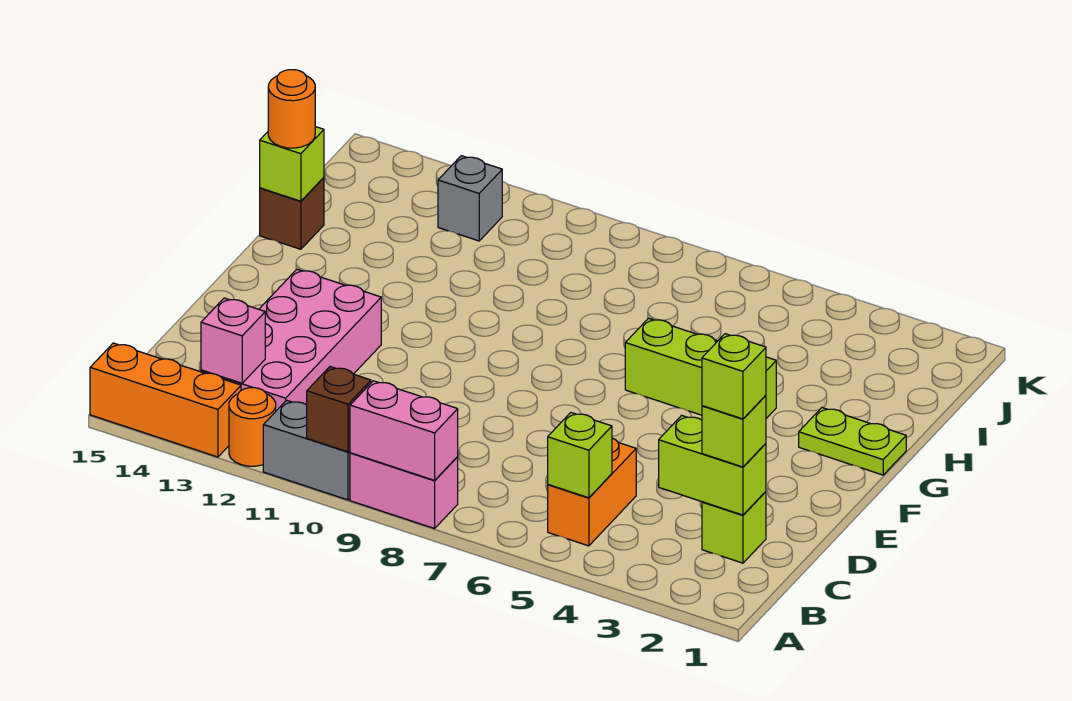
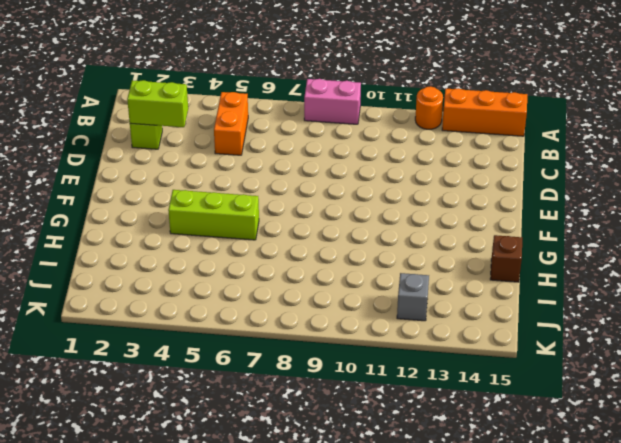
none -> grey brick A10:A11 level 1
none -> pink brick B12:E13 level 1
none -> lime plate G1:G2 level 1

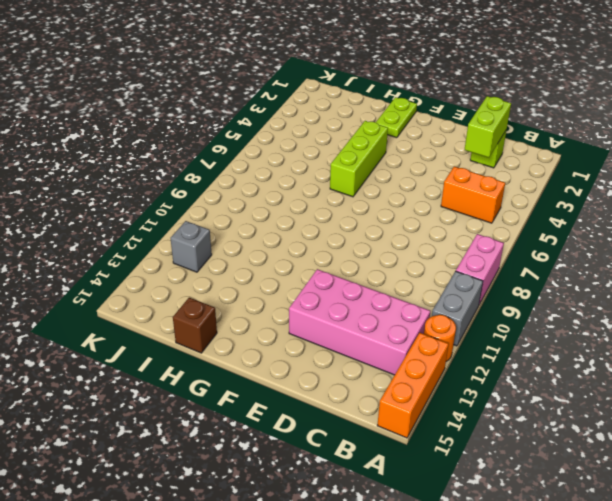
none -> pink brick A8:A9 level 2
none -> brown brick A10 level 2
none -> lime brick B5 level 2

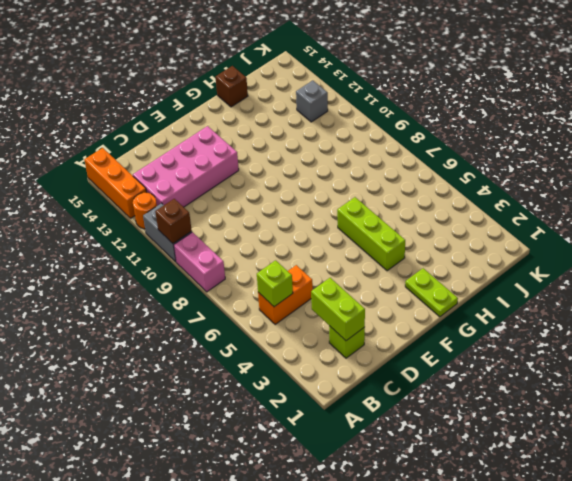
none -> pink brick A8:A9 level 2
none -> pink brick B13 level 2
none -> lime brick H15 level 2

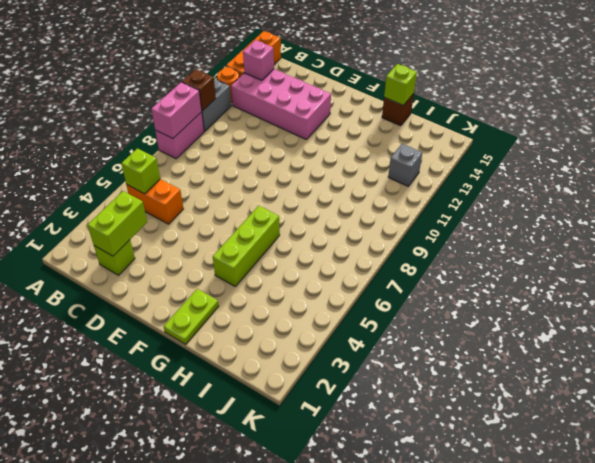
none -> lime brick C2 level 3
none -> orange round brick H15 level 3
none -> lime brick C2 level 4

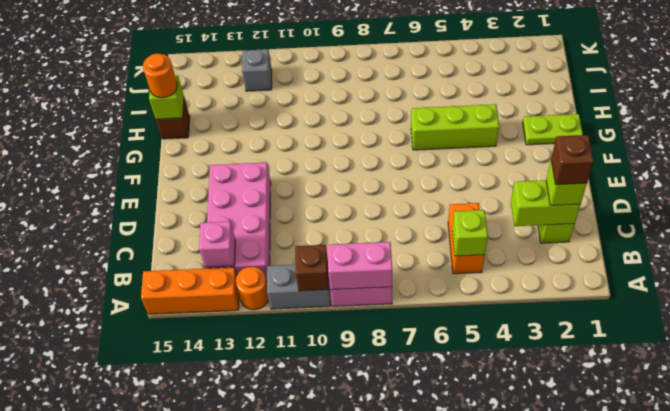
brown brick C2 level 4 -> lime brick C2 level 4

